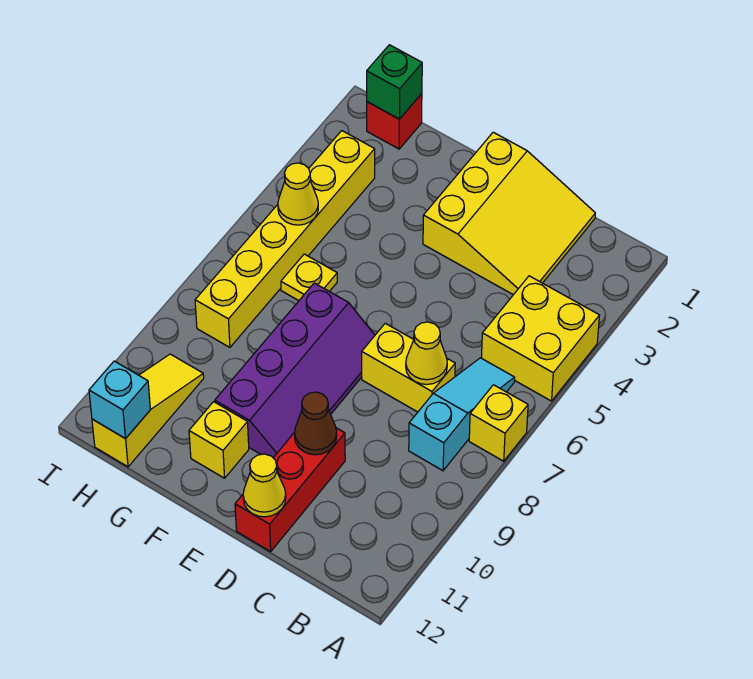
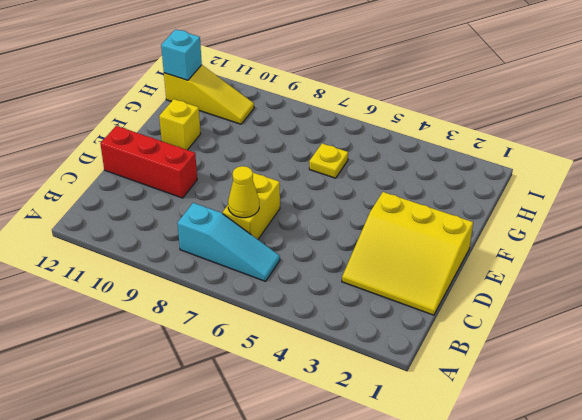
none -> yellow brick A4:B5 level 1
none -> yellow brick A7 level 1
none -> purple slope E7:F10 level 1 top F

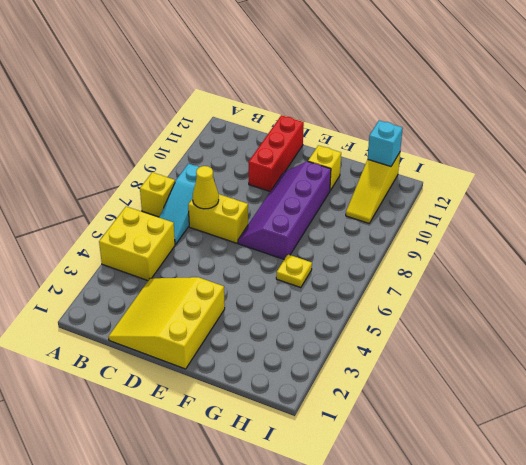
none -> red brick H1 level 1
none -> yellow brick H3:H8 level 1
none -> brown cone D10 level 2

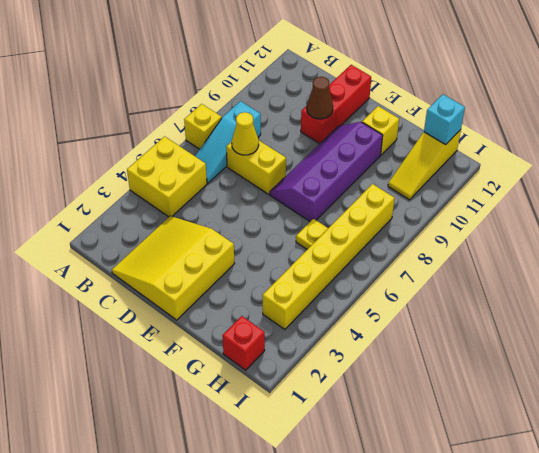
none -> yellow cone D12 level 2
none -> green brick H1 level 2
none -> yellow cone H5 level 2

